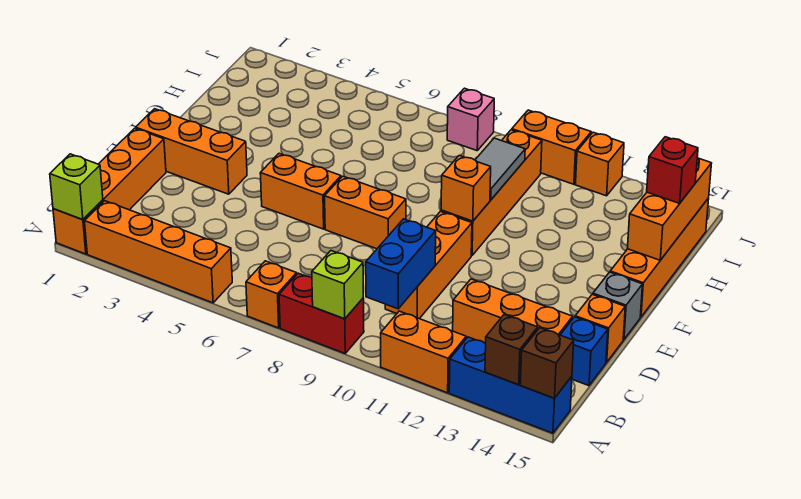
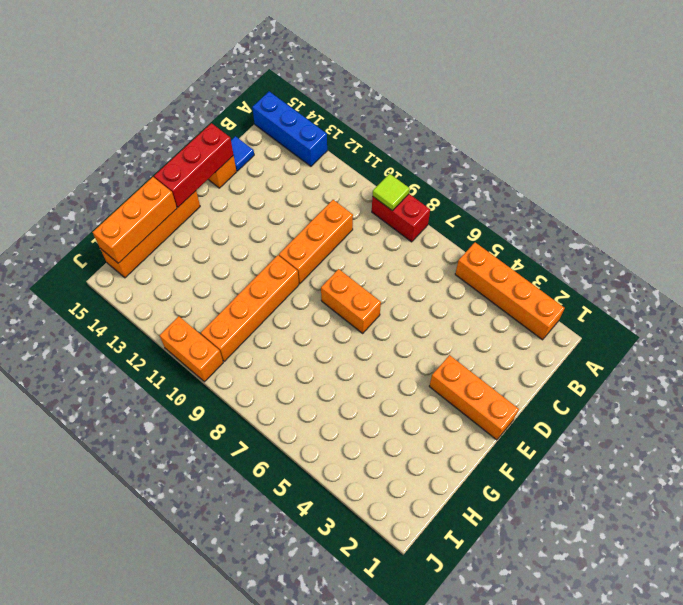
lime tile A9 level 2 -> lime brick A9 level 2
blue tile C15 level 1 -> blue brick C15 level 1
red brick D15:F15 level 2 -> none
none -> orange brick A1:D1 level 1
none -> orange brick A7 level 1
none -> orange brick A11:A12 level 1

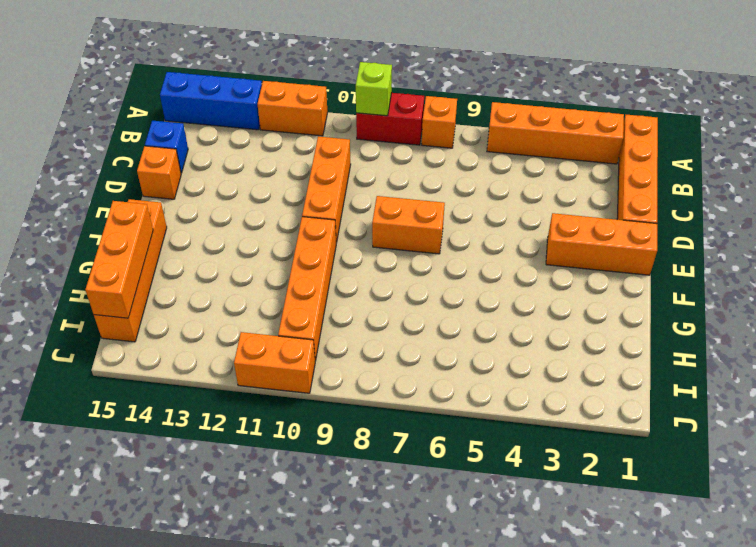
none -> orange brick C12:C14 level 1
none -> orange brick E5:E6 level 1
none -> grey brick E15 level 1

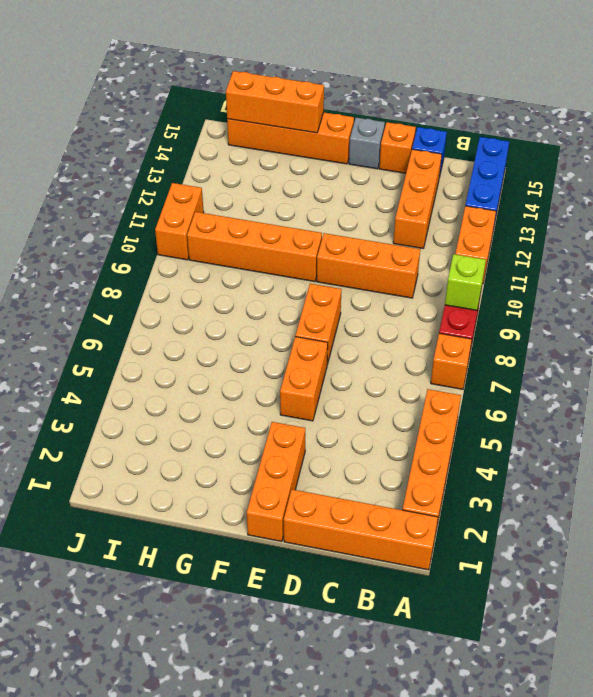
none -> pink brick J8 level 1
none -> orange brick J12 level 1
none -> lime brick A1 level 2

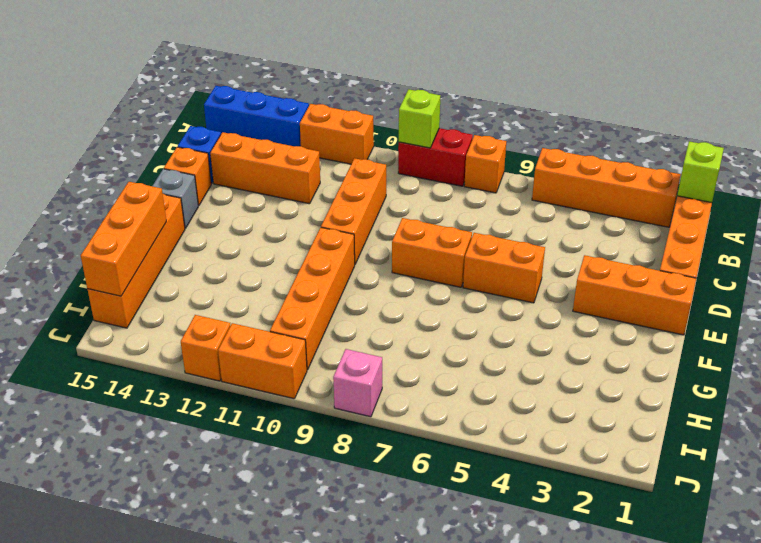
none -> brown brick A14 level 2
none -> brown brick A15 level 2
none -> blue brick B10:C10 level 2

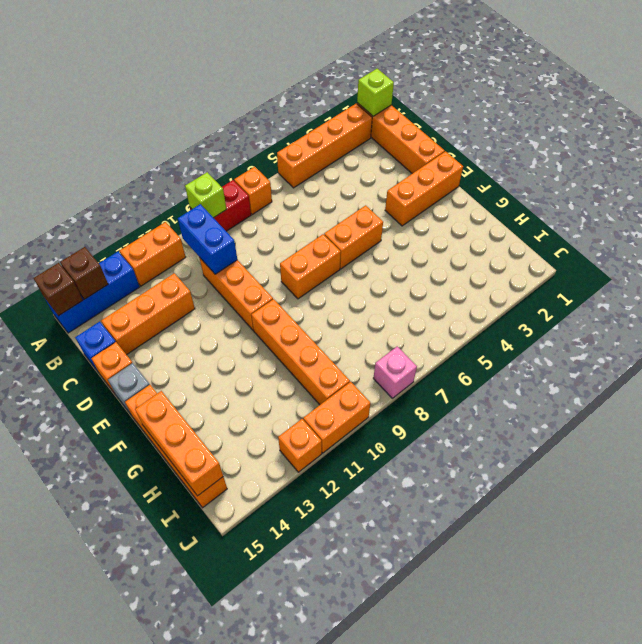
none -> orange brick F10 level 2
none -> grey tile G10:H10 level 2
none -> red brick H15 level 3

